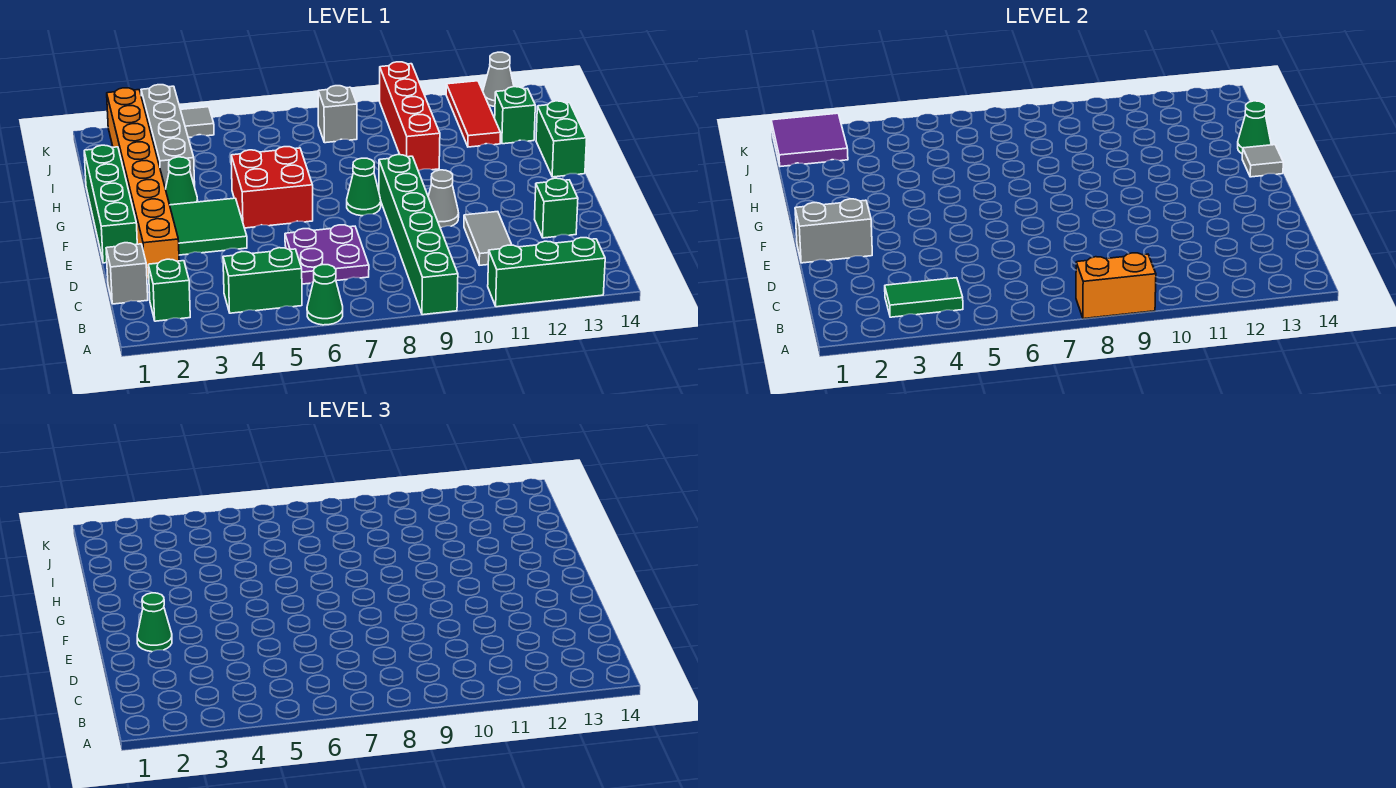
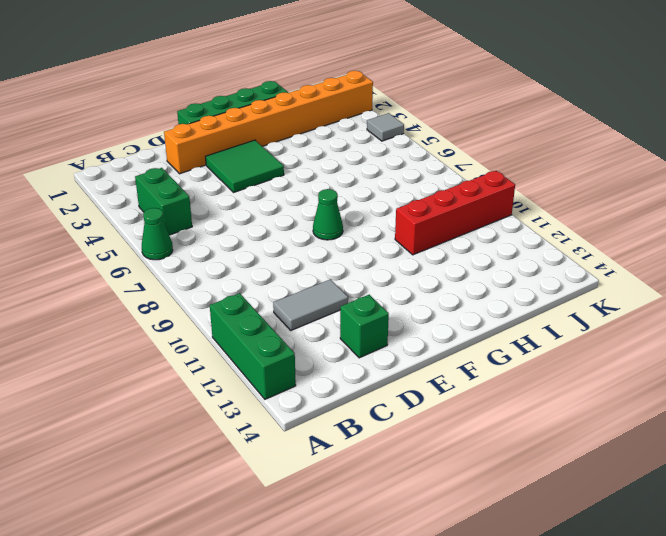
none -> green brick A9:F9 level 1
none -> green brick B2 level 1
none -> grey brick C1 level 1
none -> purple plate C6:D7 level 1

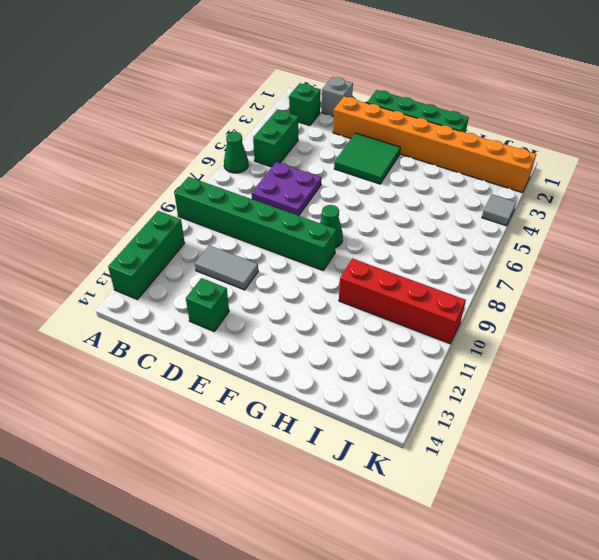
none -> grey cone E10 level 1
none -> red brick F5:G6 level 1
none -> green cone G3 level 1
none -> green brick G14:H14 level 1

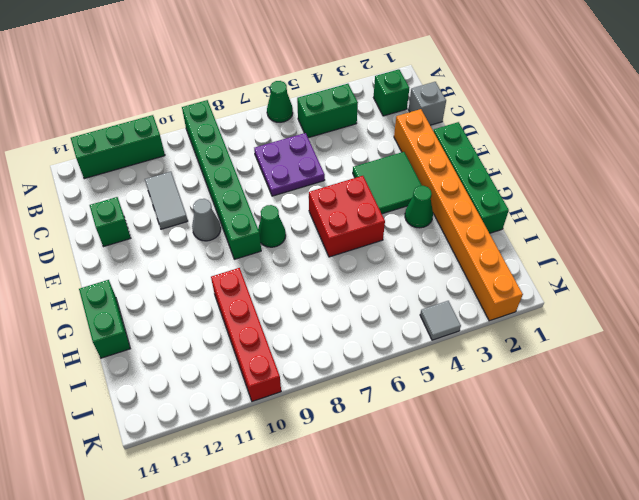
none -> grey brick H3:K3 level 1
none -> red tile I12:K12 level 1
none -> green brick I13 level 1
none -> grey brick J8 level 1

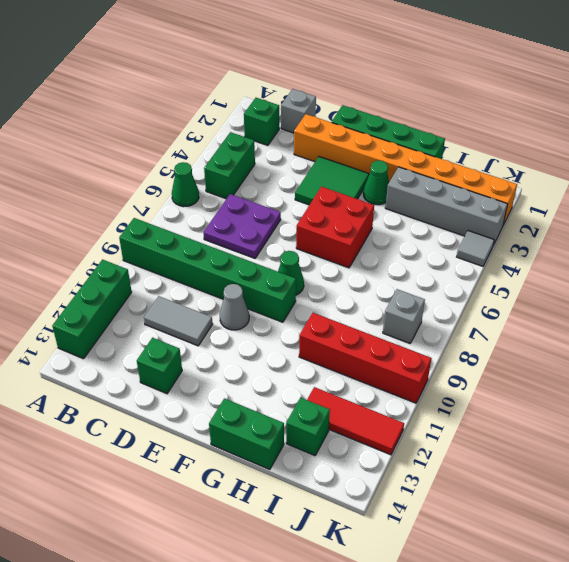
none -> grey cone K13 level 1
none -> orange brick A8:A9 level 2
none -> green tile B3:B4 level 2
none -> grey brick E1:E2 level 2

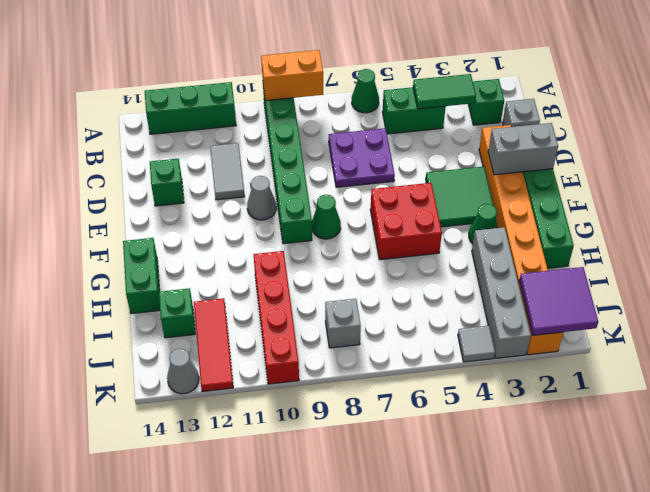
none -> grey tile G14 level 2
none -> green cone H14 level 2
none -> green cone E2 level 3

